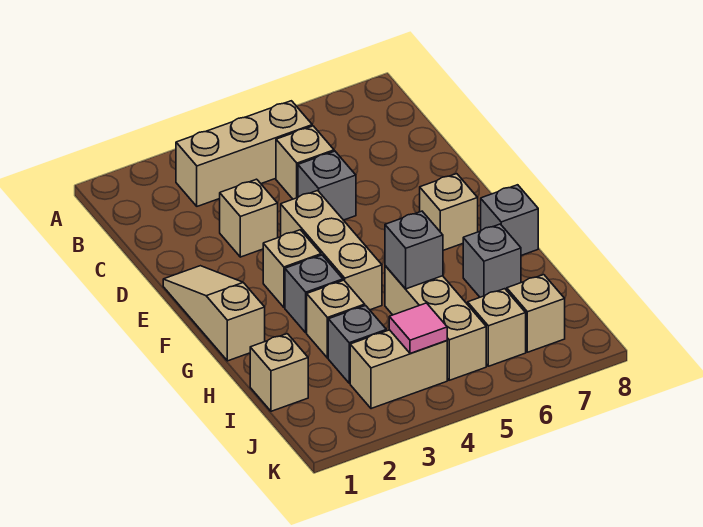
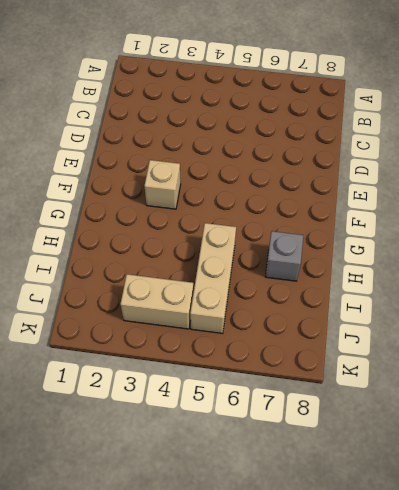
none -> tan brick B3:B5 level 1
none -> tan brick C5 level 1
none -> tan brick D3 level 1

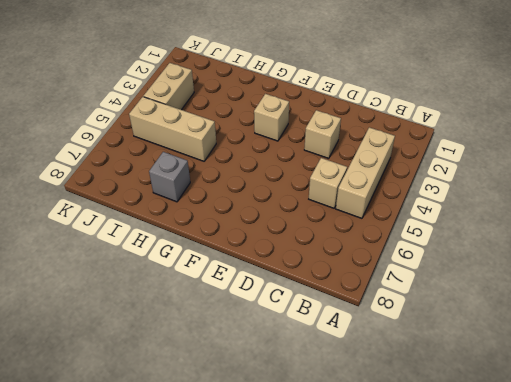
none -> grey brick D5 level 1
none -> tan slope E1:G1 level 1 top G
none -> tan brick E4:G4 level 1

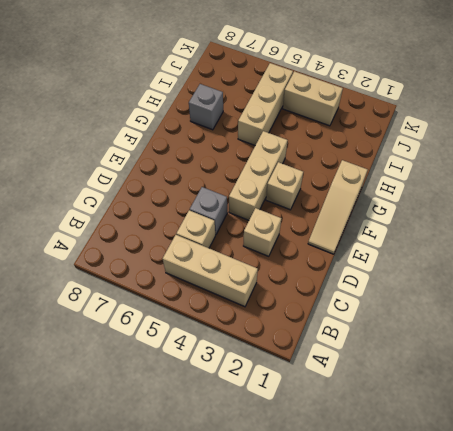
none -> tan brick F7 level 1
none -> grey brick G3 level 1
none -> grey brick G8 level 1

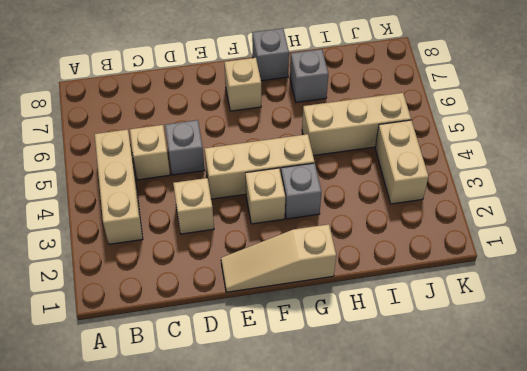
none -> tan brick H3 level 1
none -> tan brick I1 level 1
none -> grey brick I3 level 1

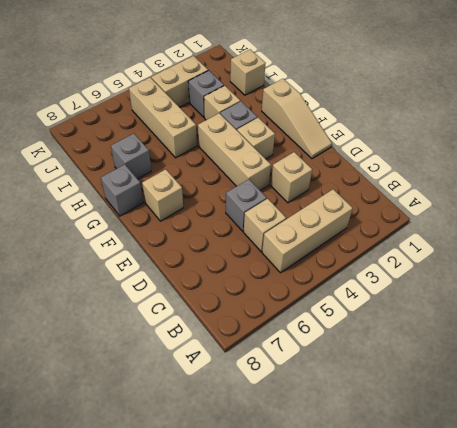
none -> tan brick J6 level 1
none -> tan brick J7 level 1
none -> grey brick H5 level 2

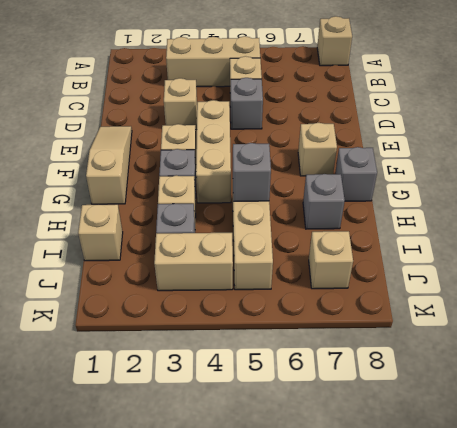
tan brick A8 level 1 -> tan brick J6 level 1
none -> pink tile J4 level 2

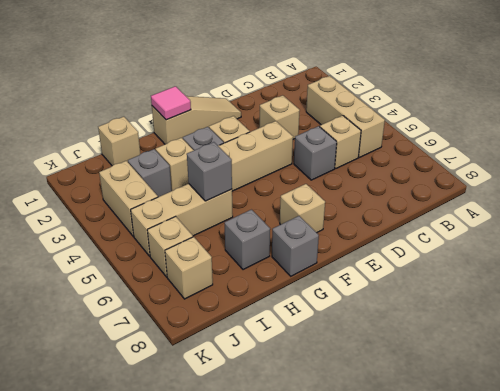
pink tile G1 level 2 -> pink tile J4 level 2

